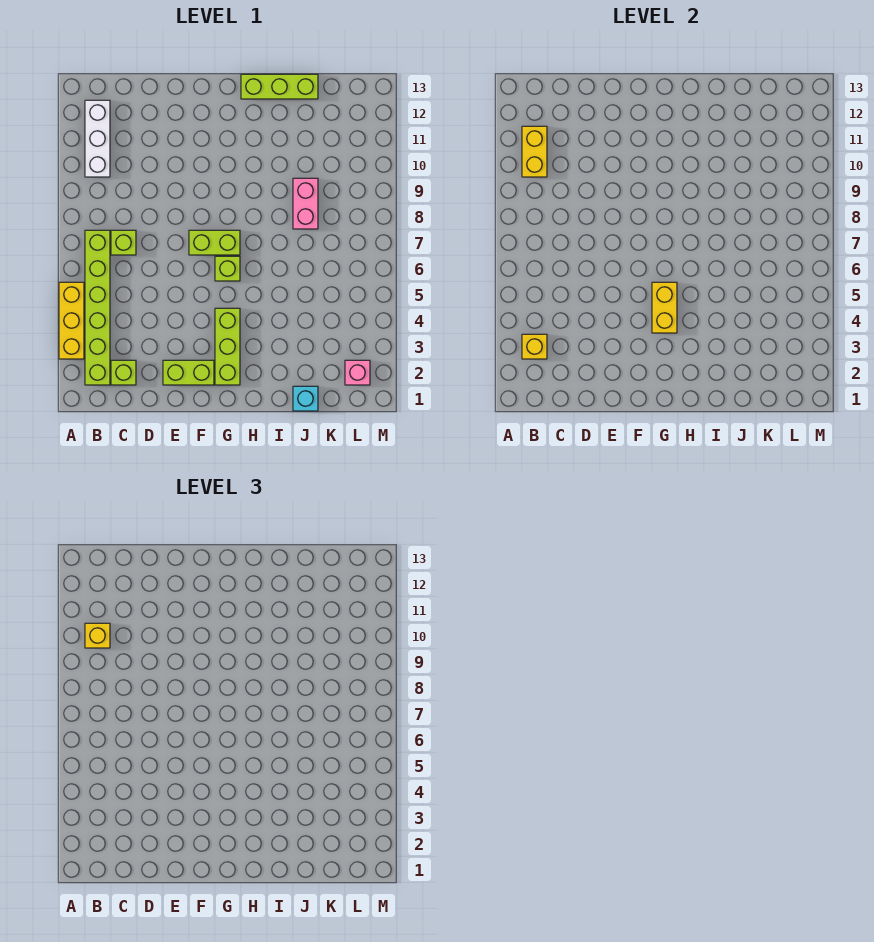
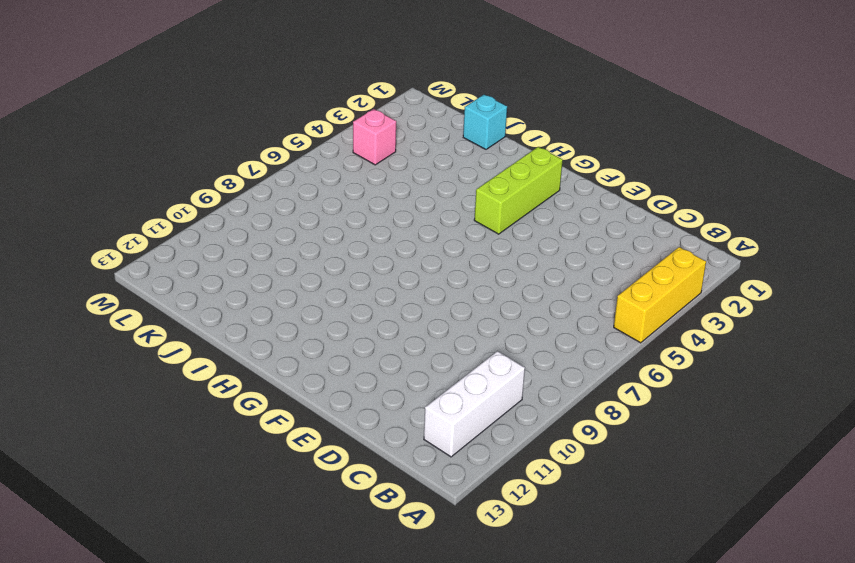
pink brick L4 level 1 -> pink brick L2 level 1
none -> lime brick B2:B7 level 1
none -> lime brick C2 level 1
none -> lime brick C7 level 1

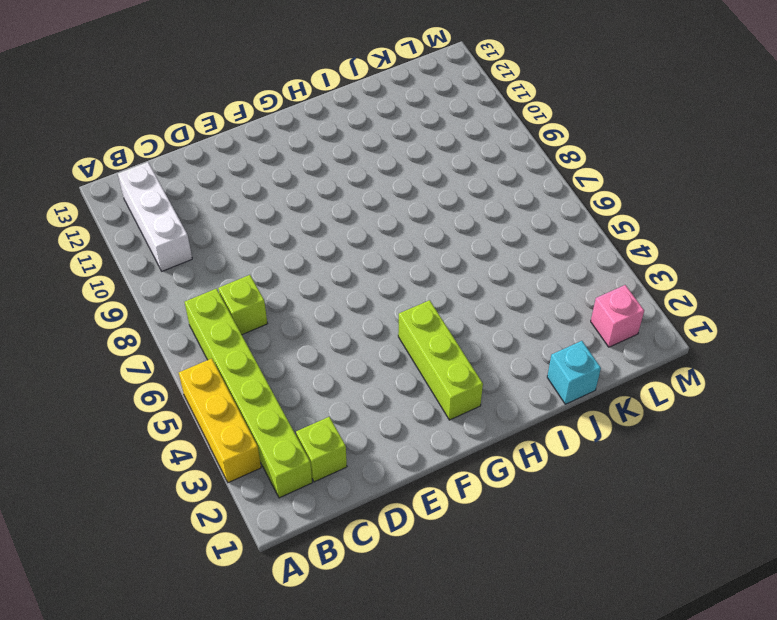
none -> lime brick E2:F2 level 1
none -> lime brick F7:G7 level 1
none -> lime brick G6 level 1

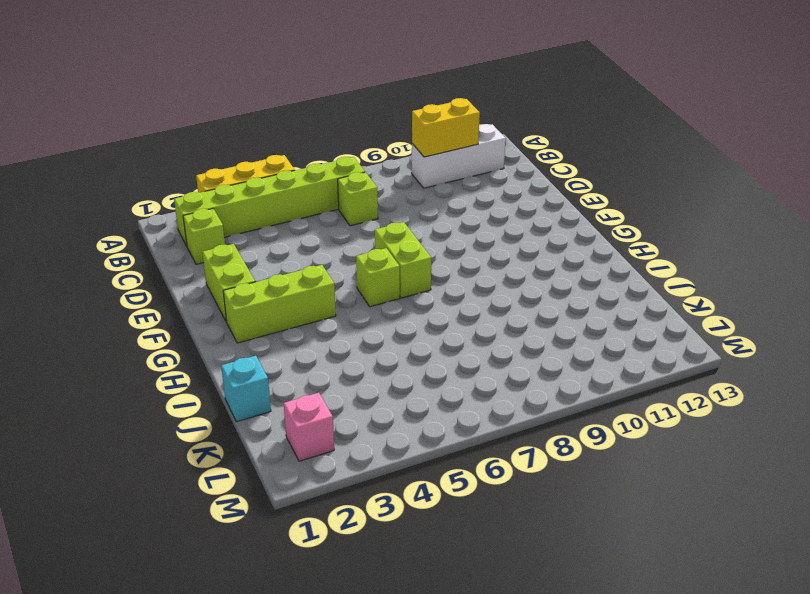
none -> lime brick H13:J13 level 1
none -> pink brick J8:J9 level 1
none -> yellow brick B3 level 2

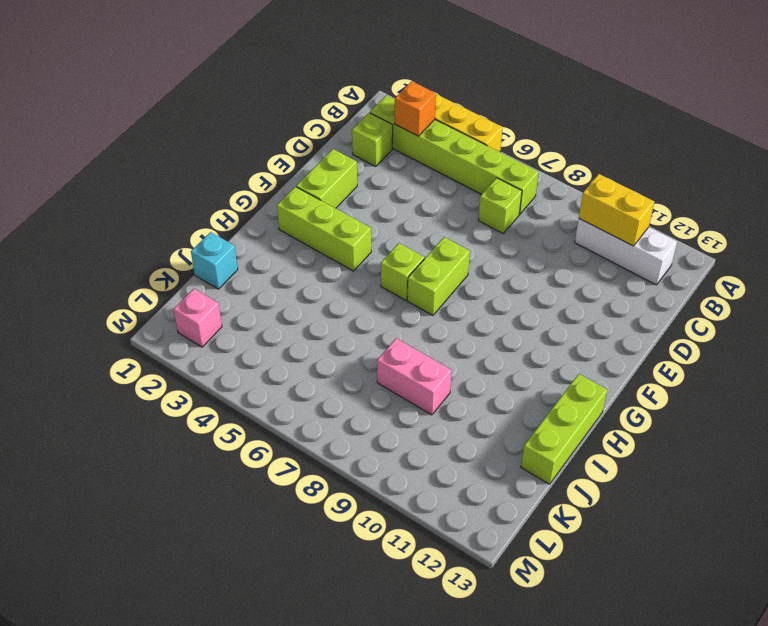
orange brick B3 level 2 -> yellow brick B3 level 2
none -> yellow brick G4:G5 level 2
none -> yellow brick B10 level 3

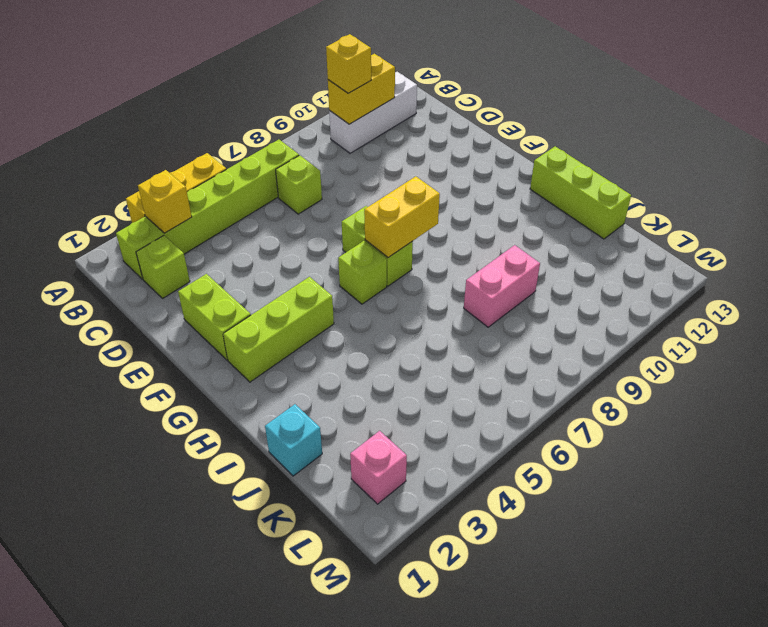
yellow brick G7:G8 level 2 -> yellow brick G4:G5 level 2

